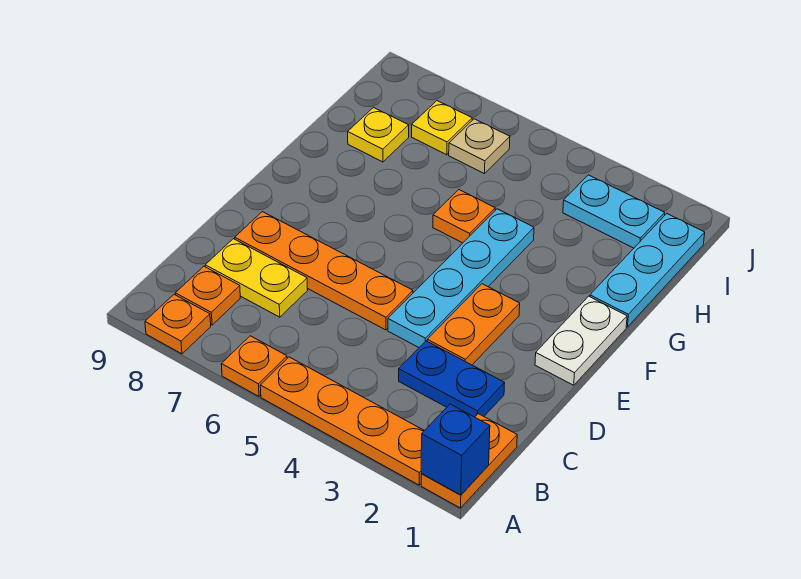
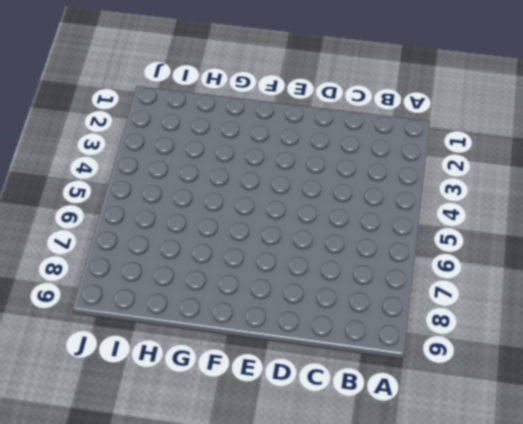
none -> orange plate A1:B1 level 1
none -> orange plate A2:A5 level 1
none -> orange plate A6 level 1

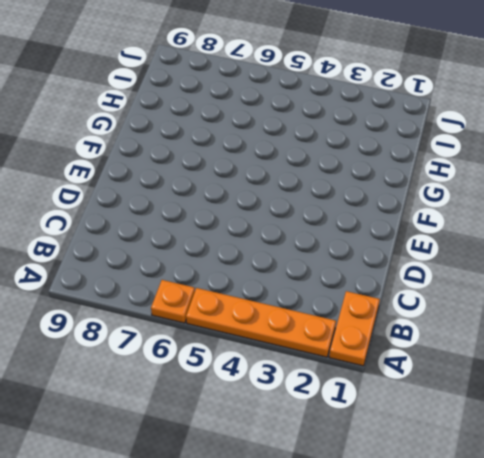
none -> orange plate A8 level 1
none -> orange plate B8 level 1
none -> blue plate C2:C3 level 1

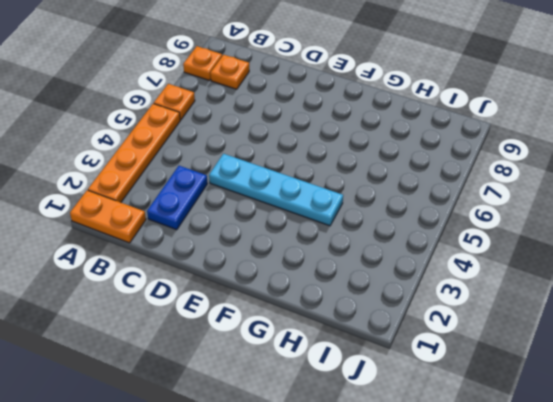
none -> yellow plate C7:C8 level 1
none -> orange plate D3:E3 level 1
none -> orange plate D5:D8 level 1

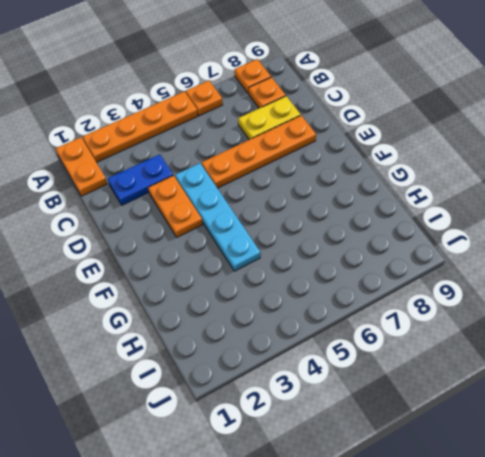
none -> white plate E1:F1 level 1
none -> cyan plate G1:I1 level 1
none -> orange plate G5 level 1

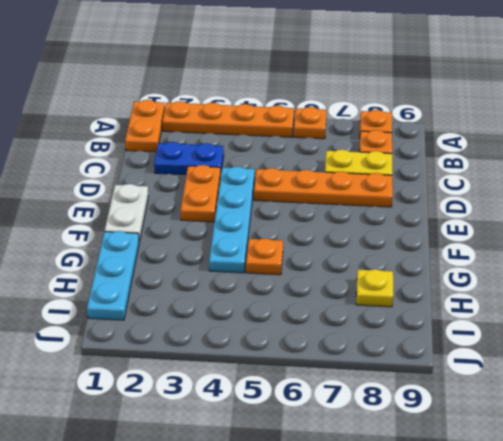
none -> cyan plate I2:I3 level 1
none -> tan plate I6 level 1
none -> yellow plate I7 level 1

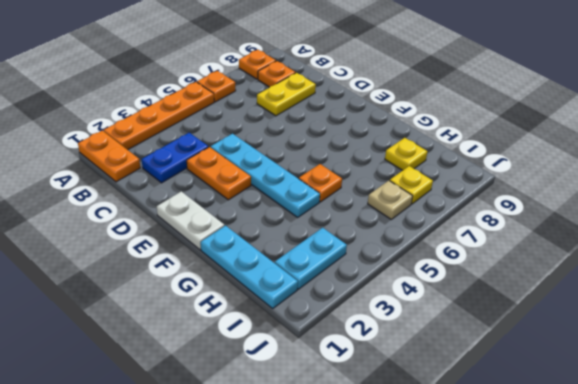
none -> orange plate D5:D8 level 1
none -> blue brick A1 level 2

